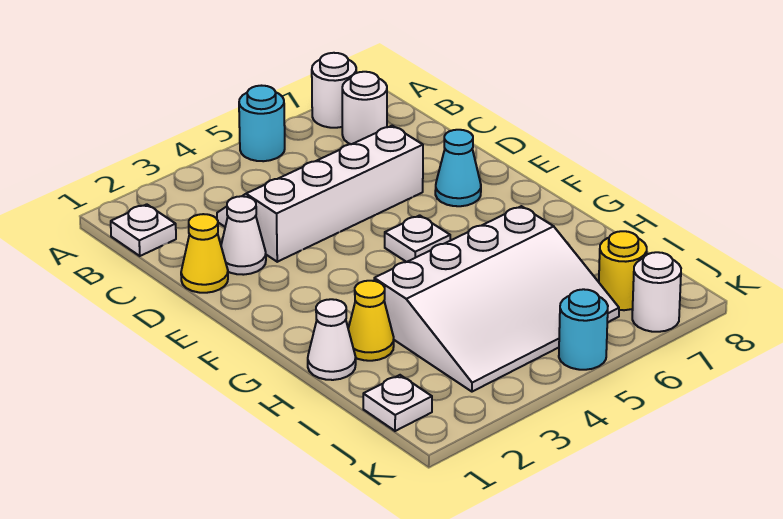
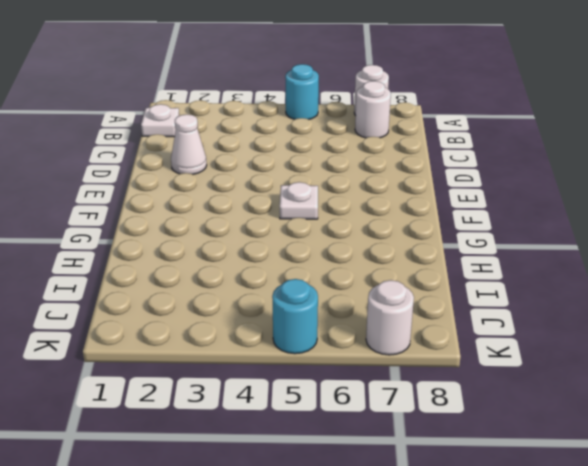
none -> white slope C3:D6 level 1 top D
none -> yellow cone D1 level 1
none -> cyan cone E7 level 1

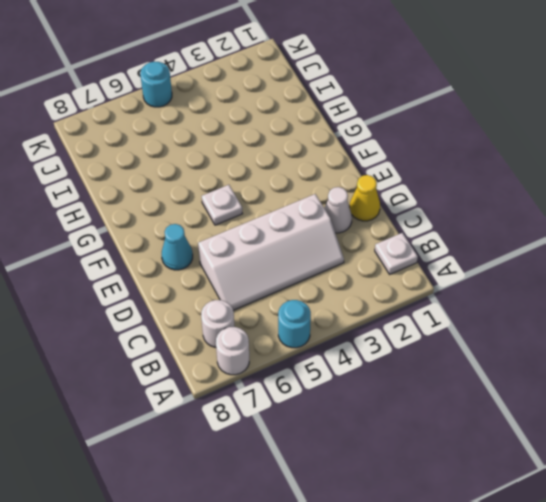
none -> white cone H1 level 1
none -> yellow cone H2 level 1
none -> white slope H3:J6 level 1 top H

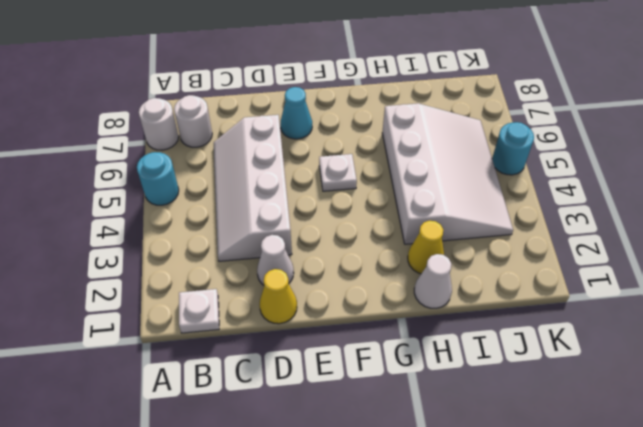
none -> white plate J1 level 1
none -> yellow round brick J7 level 1
none -> white round brick K7 level 1

